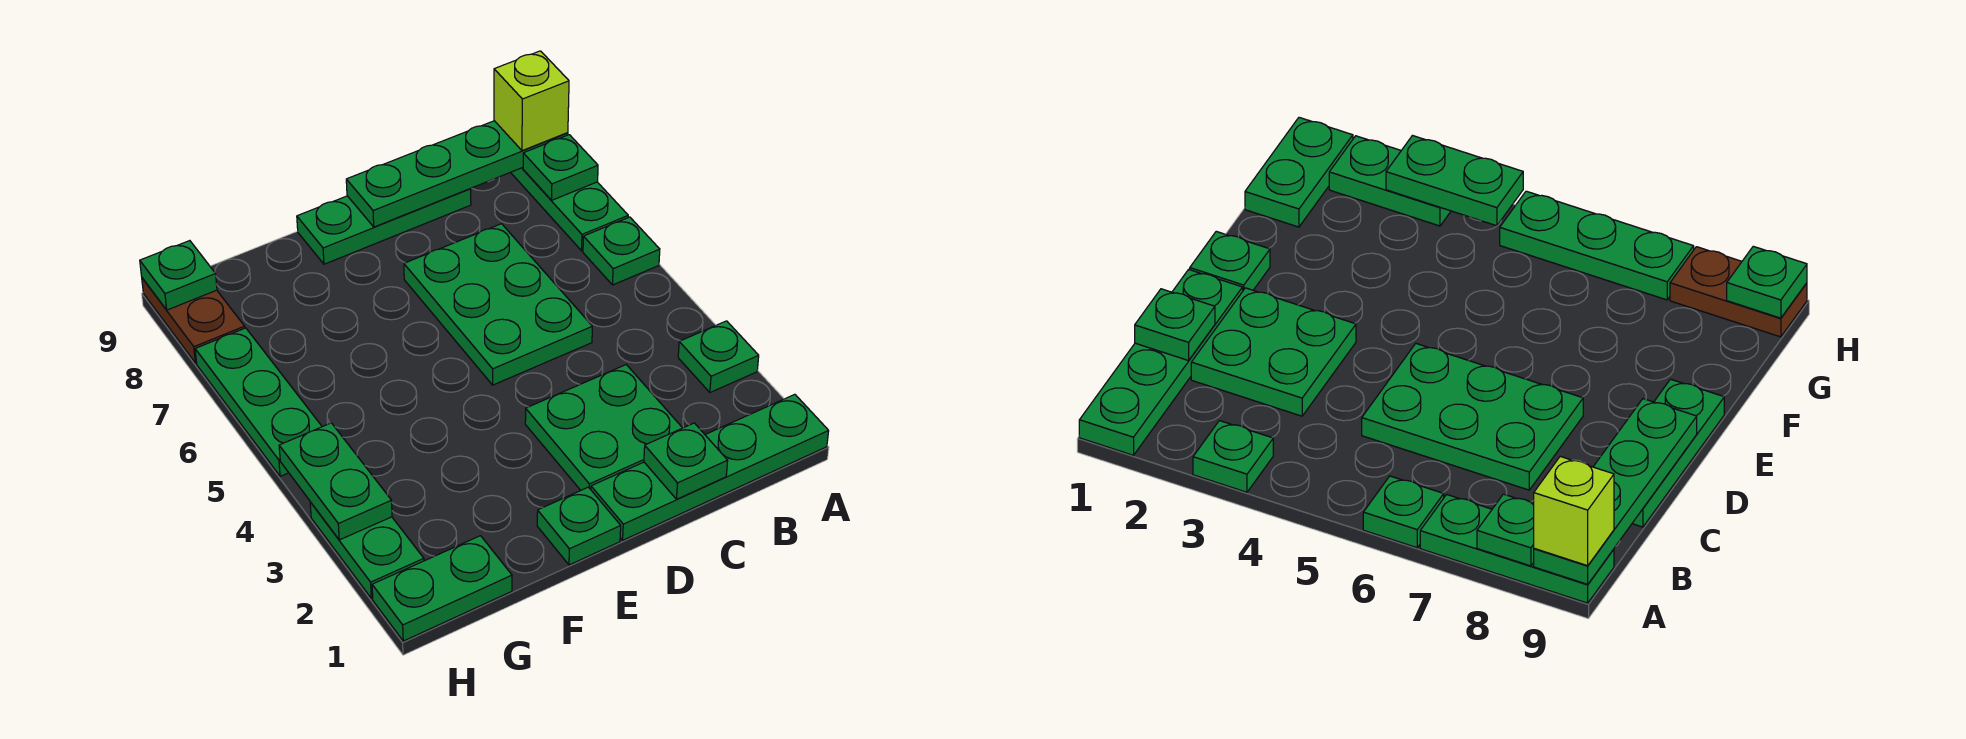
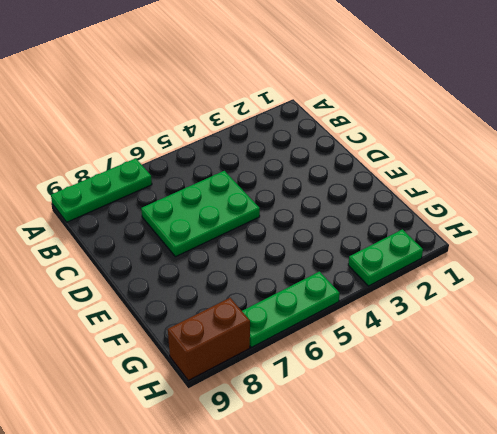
brown brick H8:H9 level 1 -> brown plate H8:H9 level 1
none -> green plate A1:D1 level 1
none -> green plate A3 level 1
none -> green plate A6 level 1

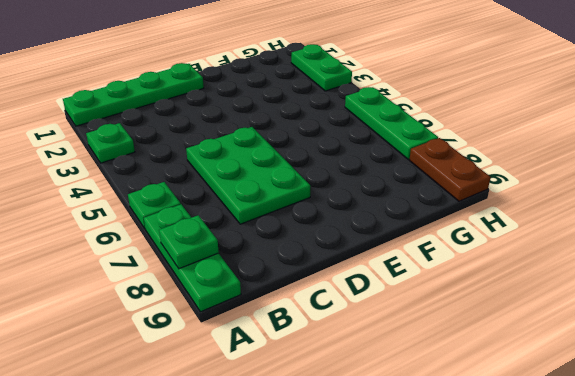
none -> green plate C2:D3 level 1
none -> green plate C9:E9 level 1
none -> green plate E1 level 1

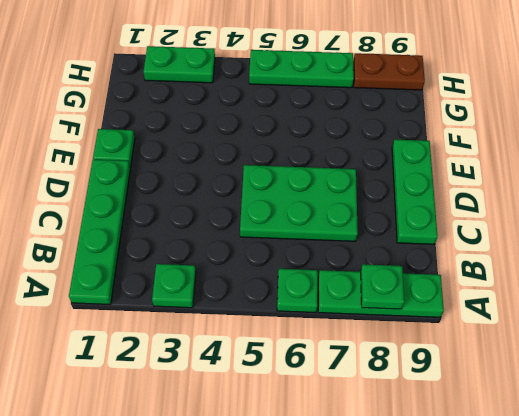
none -> green plate C2:D3 level 1
none -> green plate G1:H1 level 1
none -> green plate A9:D9 level 2

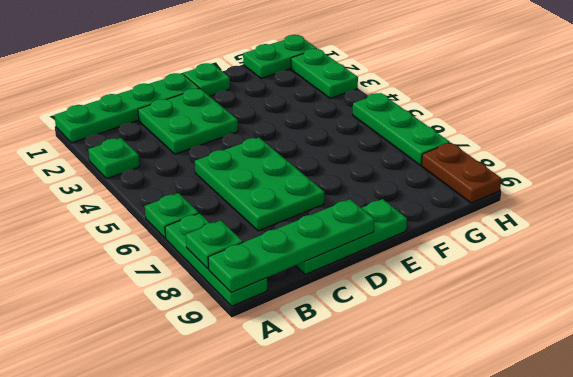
none -> green plate C1 level 2
none -> green plate H3:H4 level 2
none -> green plate H9 level 2

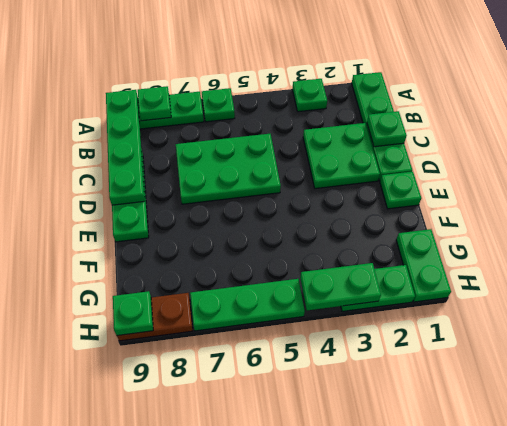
none -> lime brick A9 level 3

